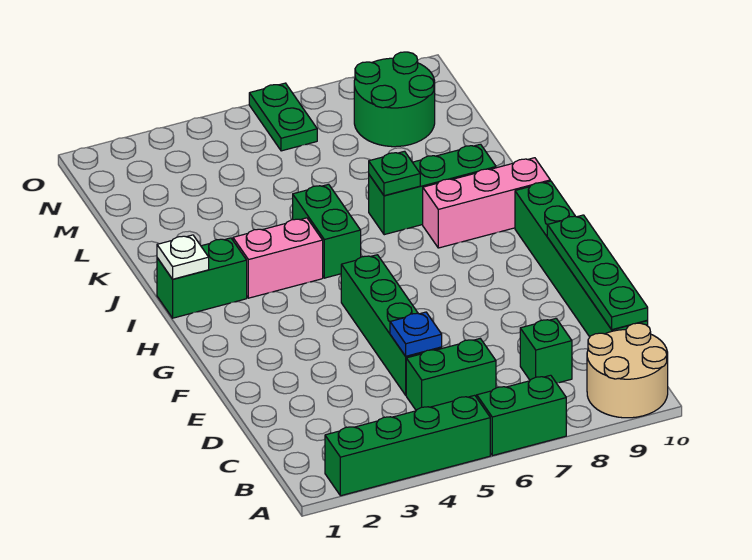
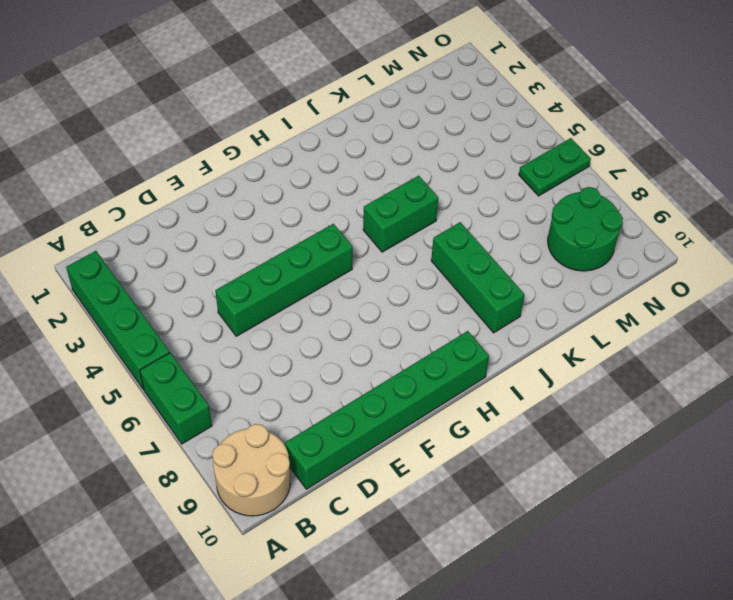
none -> green brick C5:C6 level 1
none -> green brick C8 level 1
none -> green brick I1:I2 level 1

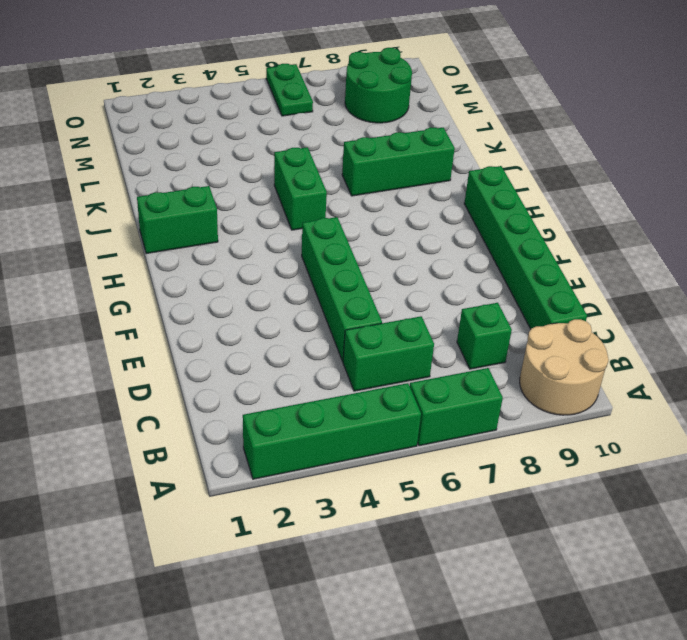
none -> pink brick I3:I4 level 1
none -> pink brick I8:I10 level 1
none -> green plate C10:F10 level 2

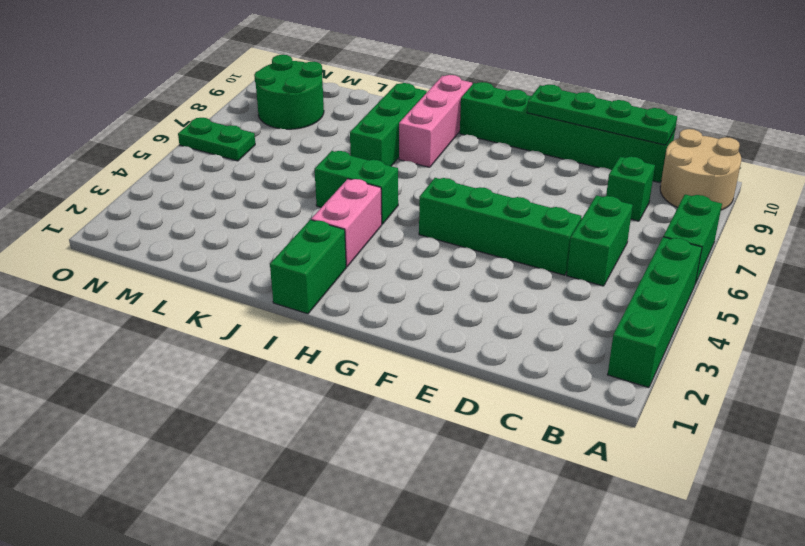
none -> blue plate D5 level 2
none -> white plate I1 level 2
none -> green plate J7 level 2

